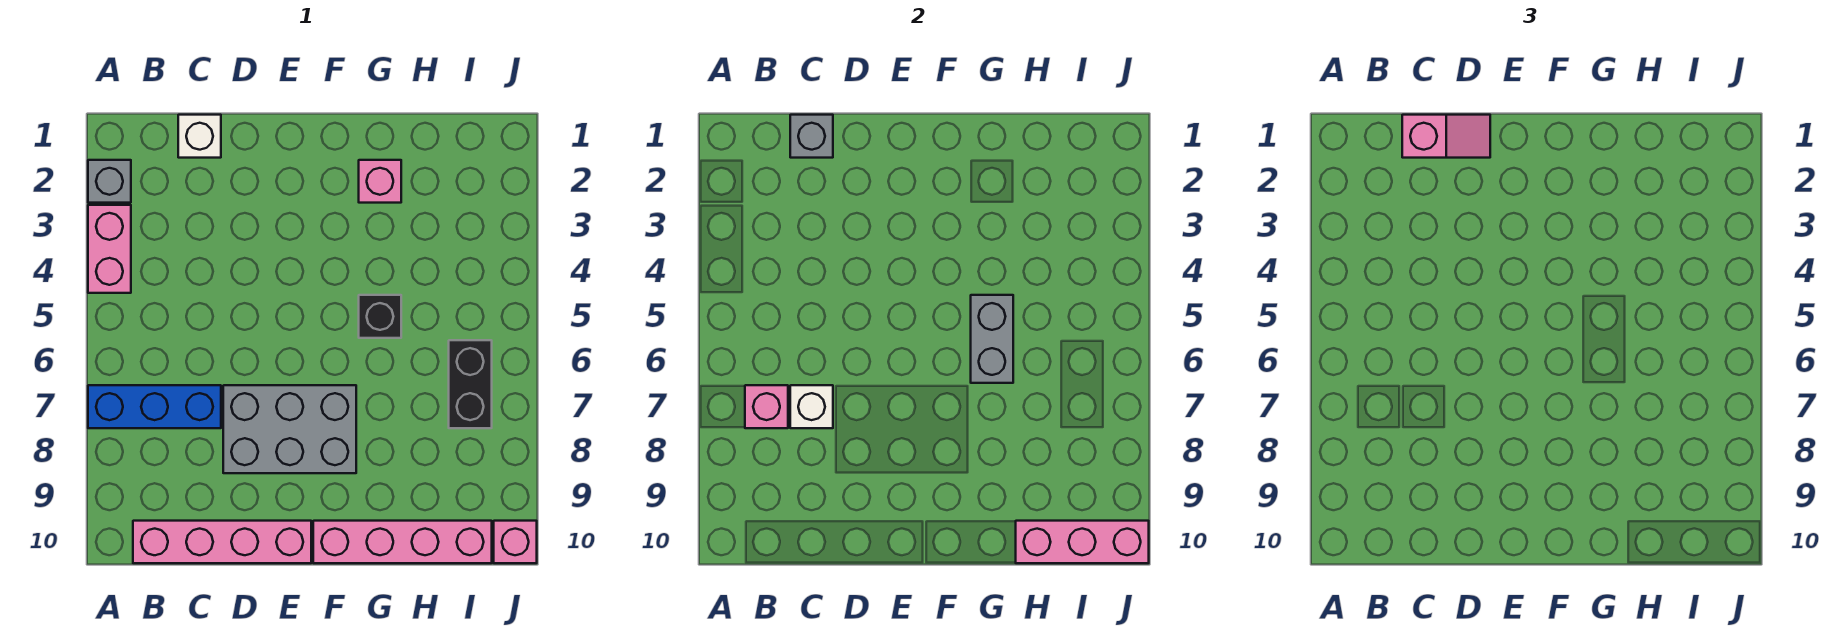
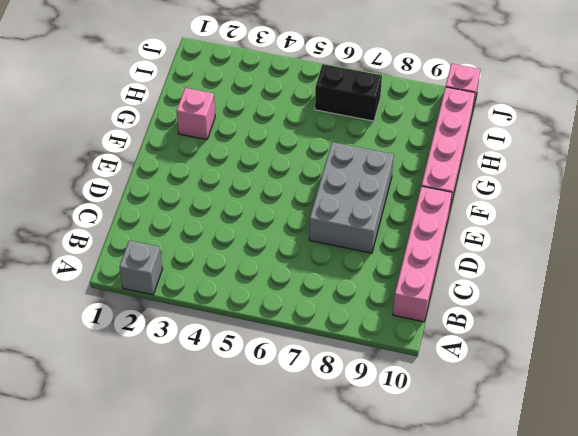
none -> pink brick A3:A4 level 1
none -> blue brick A7:C7 level 1
none -> white brick C1 level 1

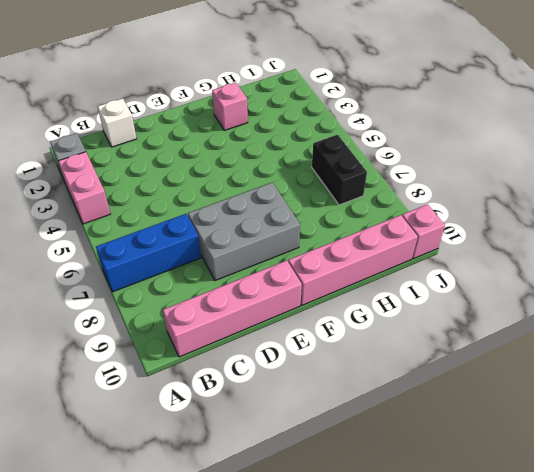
none -> black brick G5 level 1
none -> pink brick B7 level 2
none -> grey brick C1 level 2

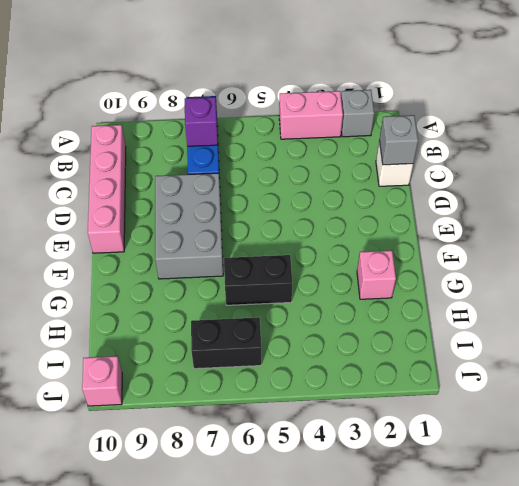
purple brick B7 level 2 -> pink brick B7 level 2
black brick G5:G6 level 1 -> black brick G5 level 1
none -> pink brick F10:I10 level 1
none -> white brick C7 level 2
none -> grey brick G5:G6 level 2

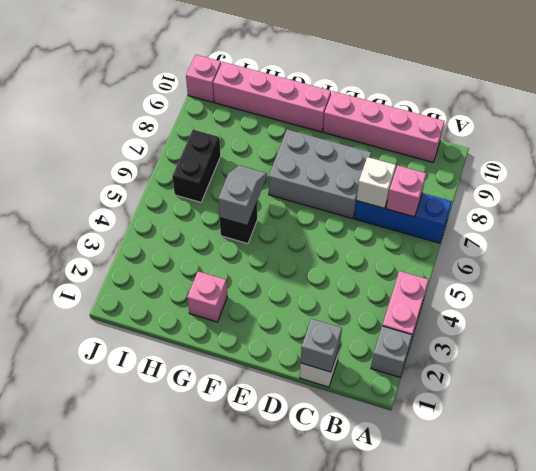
grey slope G5:G6 level 2 top 5 -> grey brick G5:G6 level 2
none -> pink brick H10:J10 level 2
none -> pink slope C1:D1 level 3 top C

